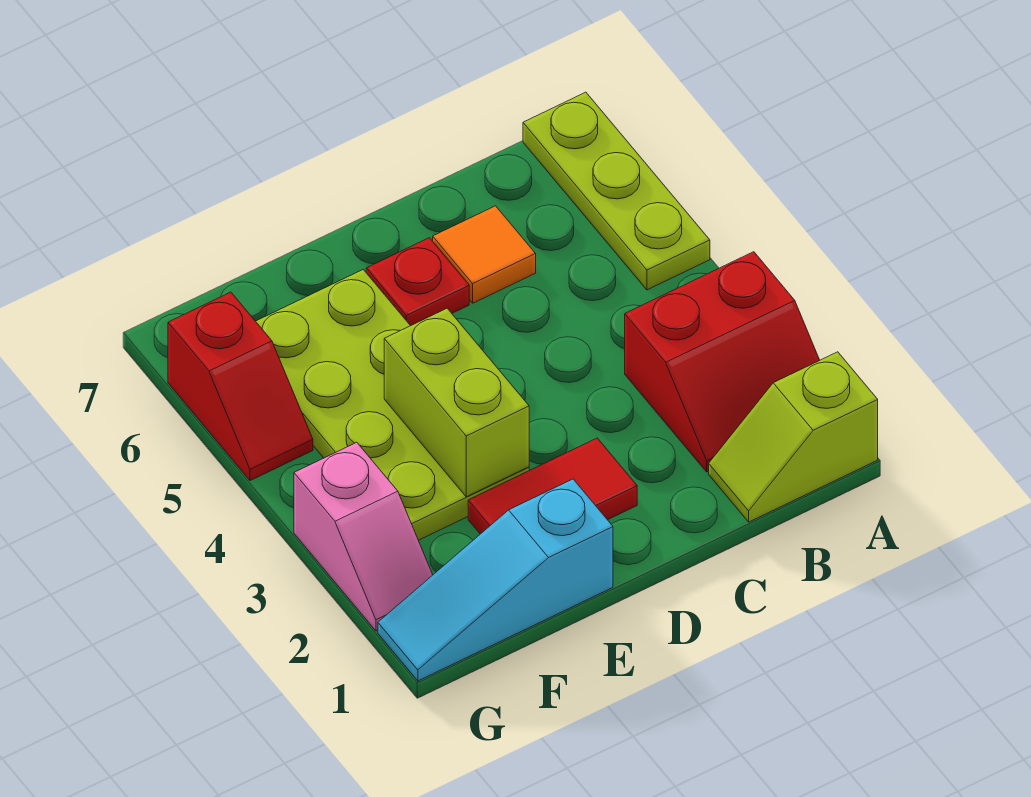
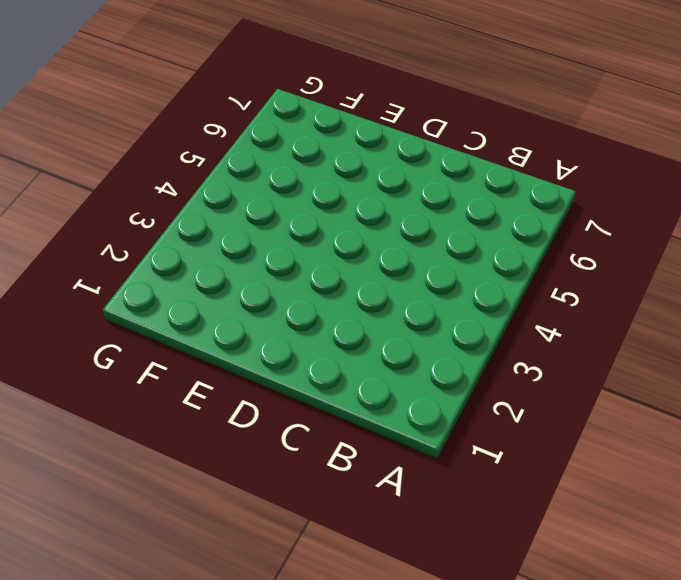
none -> lime slope A1:B1 level 1 top A
none -> red slope A2:B3 level 1 top 3

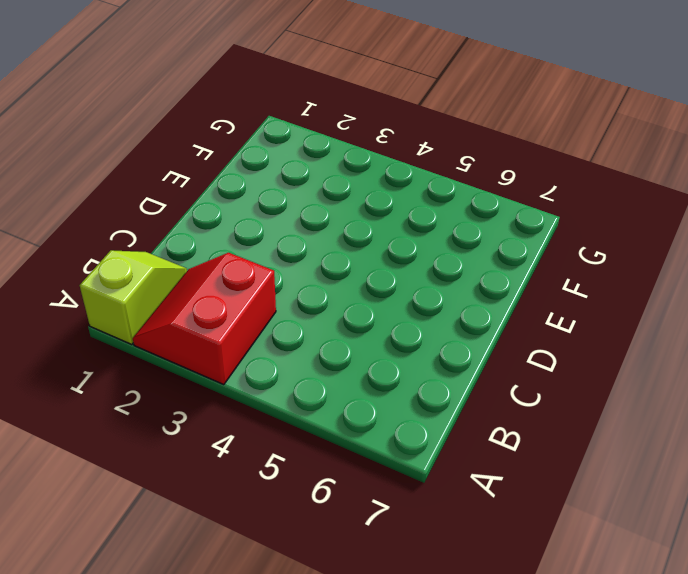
none -> lime plate A5:A7 level 1
none -> orange tile C6 level 1

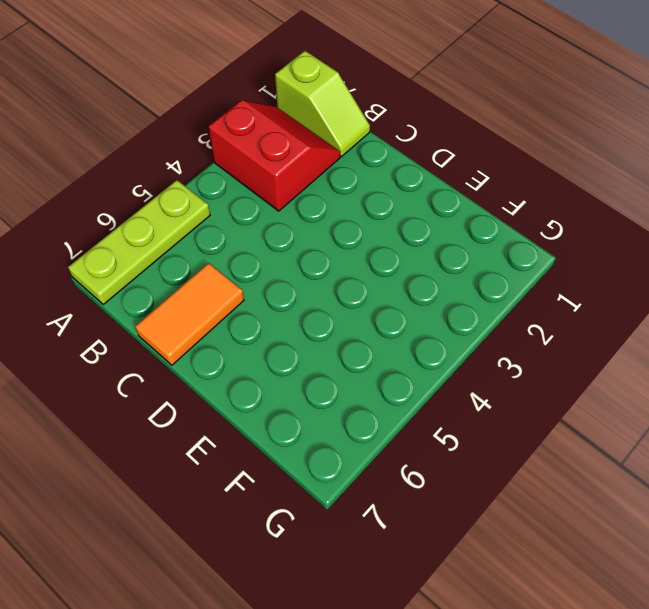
orange tile C6:C7 level 1 -> orange tile C6 level 1
none -> red tile D2:E2 level 1
none -> red plate D6 level 1

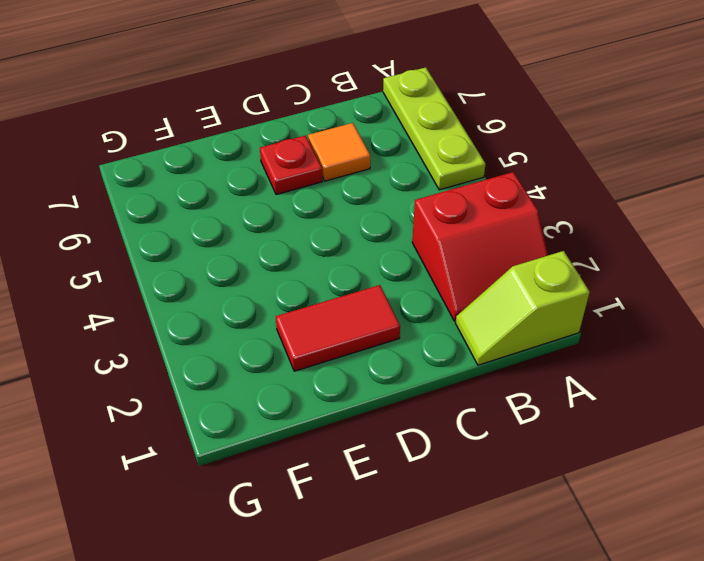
none -> cyan slope E1:G1 level 1 top E
none -> lime plate E3:F6 level 1

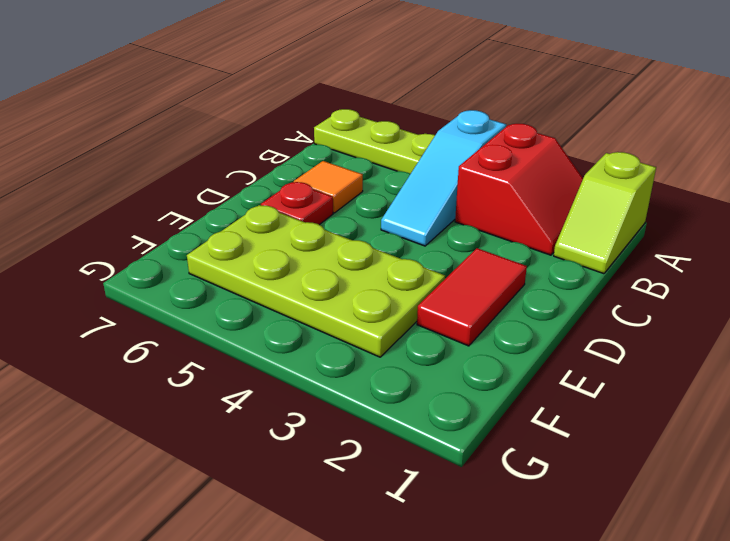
cyan slope A4:C4 level 1 top A -> cyan slope E1:G1 level 1 top E
none -> pink slope G2:G3 level 1 top 3
none -> red slope G5:G6 level 1 top 6

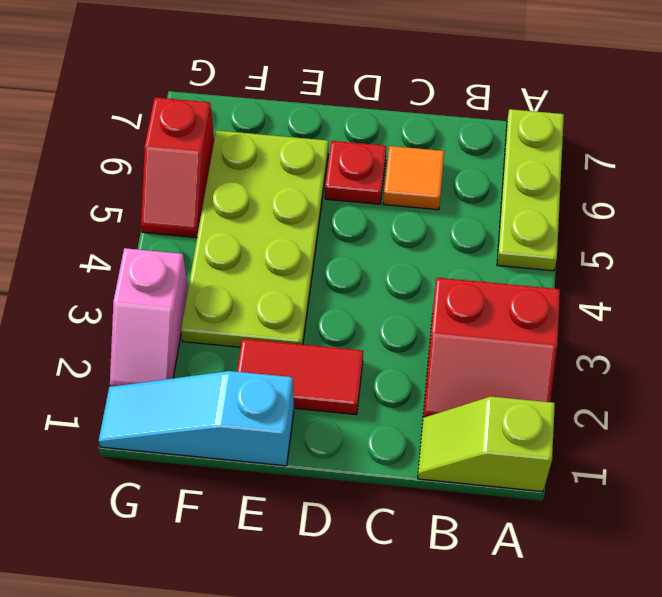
none -> lime brick E3:E4 level 2

